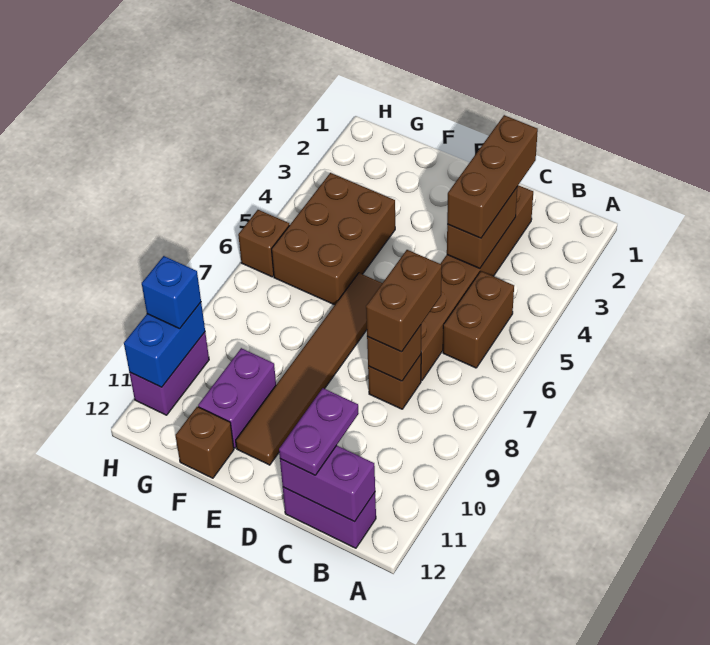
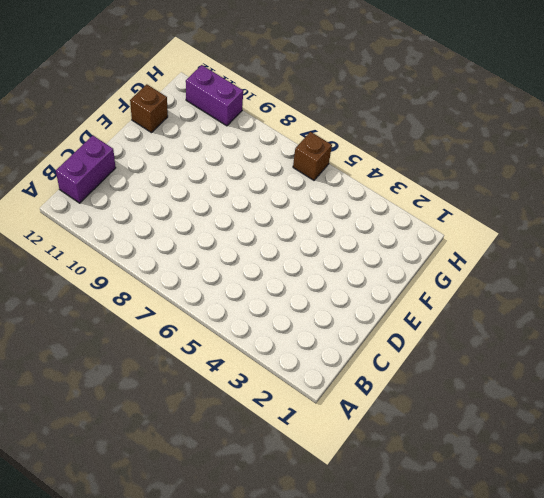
none -> brown brick B5:B6 level 1
none -> brown brick C2:C7 level 1
none -> brown brick C8 level 1

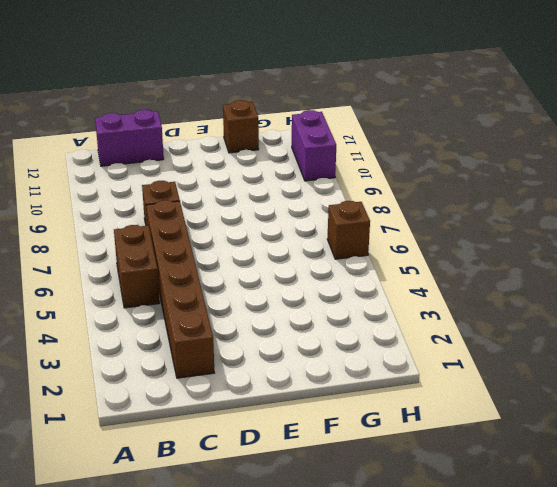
none -> brown tile E6:E11 level 1
none -> brown brick F4:G6 level 1
none -> purple brick F10:F11 level 1

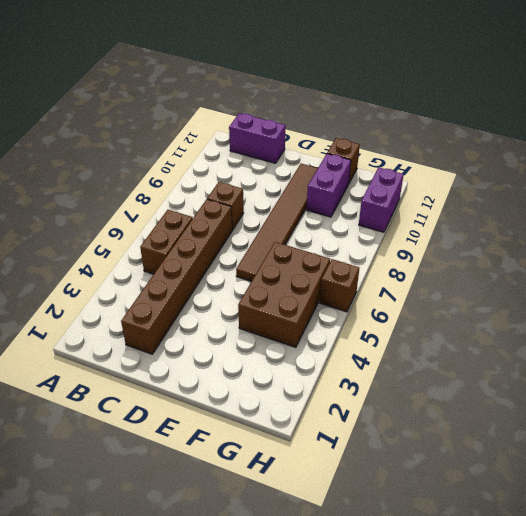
none -> purple brick B12:C12 level 2
none -> brown brick C3:C4 level 2
none -> brown brick C8 level 2

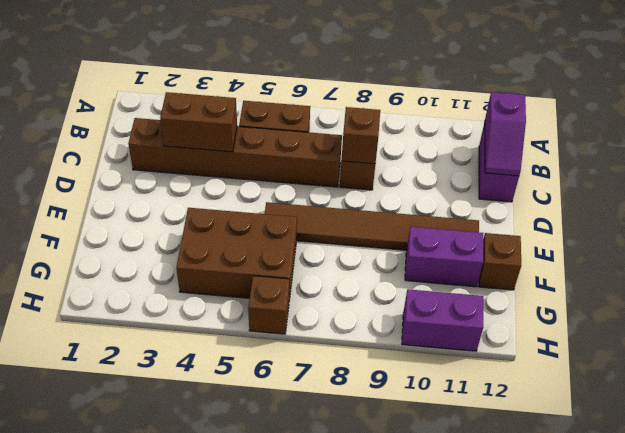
purple slope B12:C12 level 2 top B -> purple brick B12:C12 level 2
none -> blue brick H10:H11 level 2
none -> brown brick C2:C4 level 3
none -> brown brick C7:C8 level 3

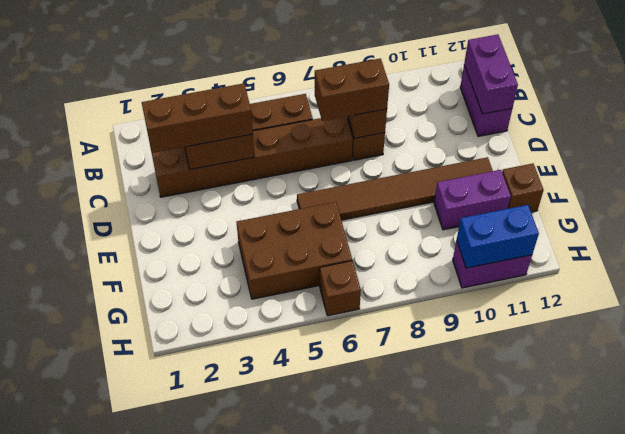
none -> purple plate C11:C12 level 3
none -> blue brick H10 level 3

